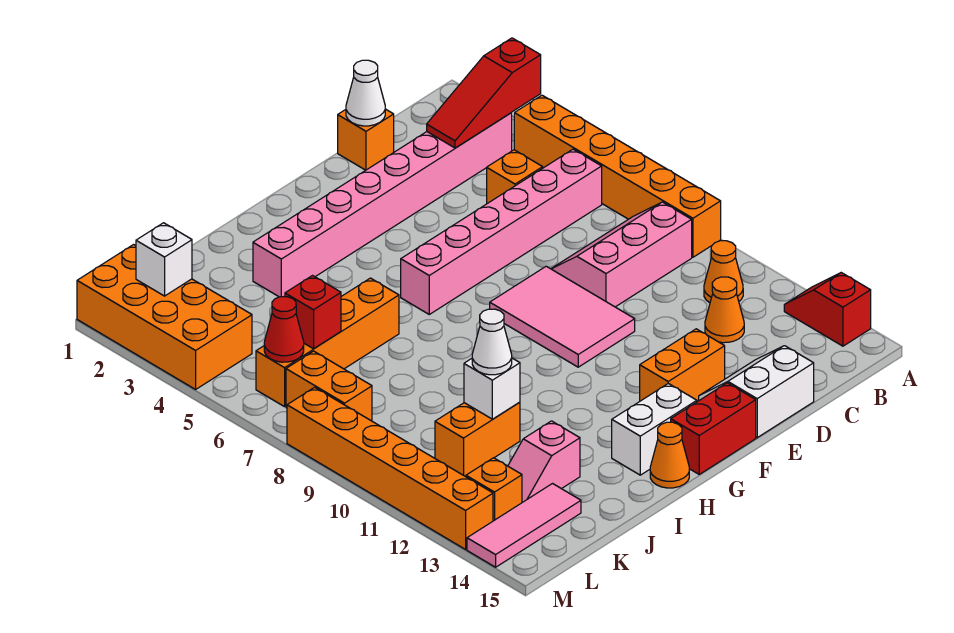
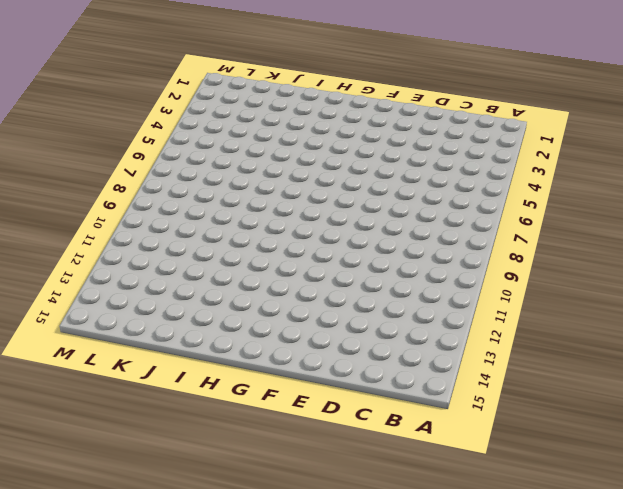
none -> orange brick A4:A9 level 1
none -> red slope A13:A14 level 1 top 14
none -> pink brick B3:I3 level 1
none -> pink brick B6:G6 level 1

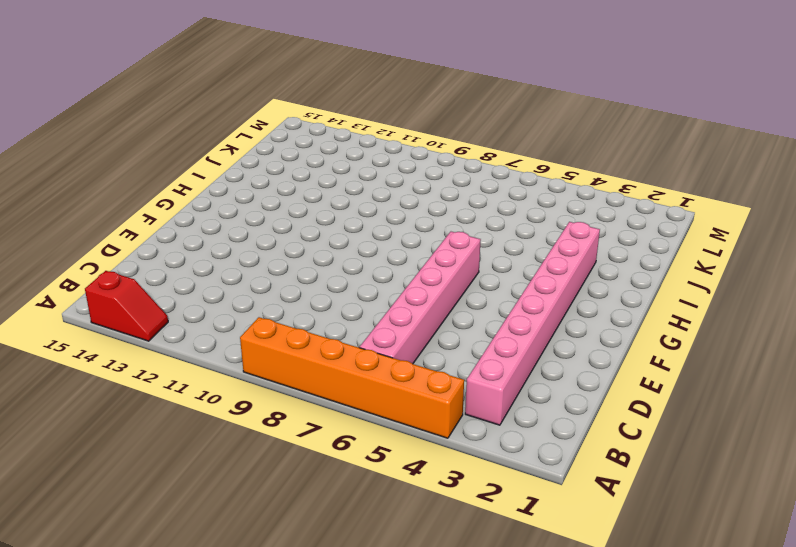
none -> pink slope B8:D9 level 1 top 9
none -> orange cone B11 level 1
none -> orange brick C5 level 1
none -> orange cone C12 level 1

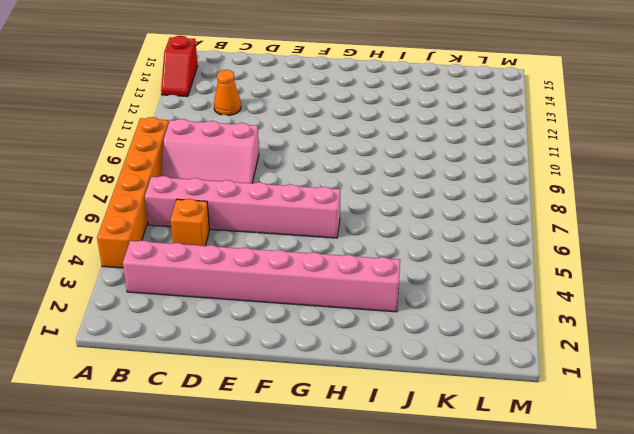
none -> orange cone B11 level 1
none -> orange brick D1 level 1
none -> white slope D14:E15 level 1 top 15
none -> pink tile E8:F10 level 1

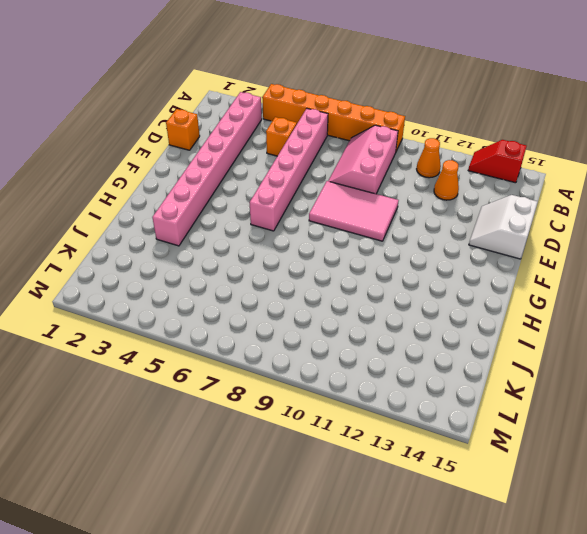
none -> orange brick E13:F13 level 1
none -> red brick F15:G15 level 1
none -> white brick G14:H14 level 1
none -> orange cone H15 level 1

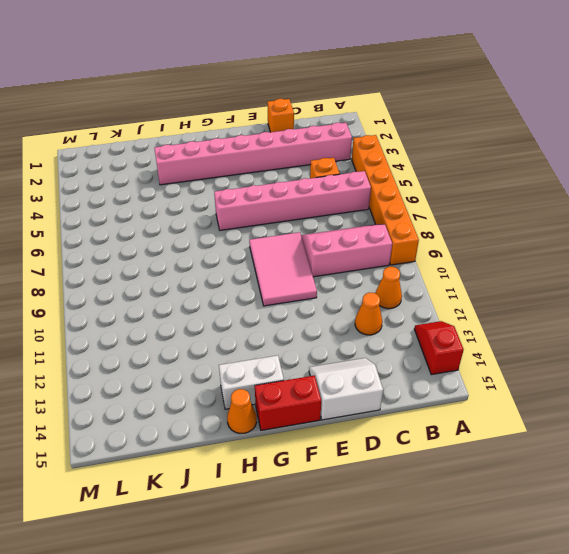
none -> orange brick E13:F13 level 1
none -> orange brick I6:L6 level 1
none -> orange brick J11:K11 level 1
none -> pink slope J13:K13 level 1 top J

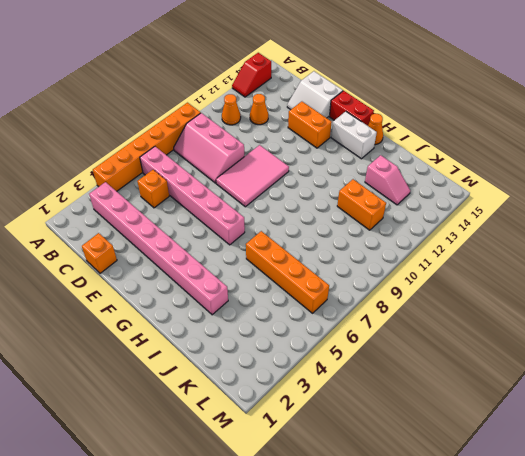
none -> pink tile K14:M14 level 1
none -> orange brick L1:M4 level 1
none -> orange brick L7:L8 level 1
none -> orange brick L13 level 1

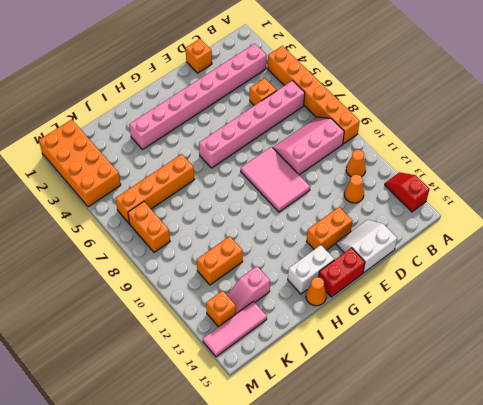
none -> orange brick M8:M13 level 1
none -> red slope A3:C3 level 2 top A
none -> white cone D1 level 2
none -> white brick J11 level 2

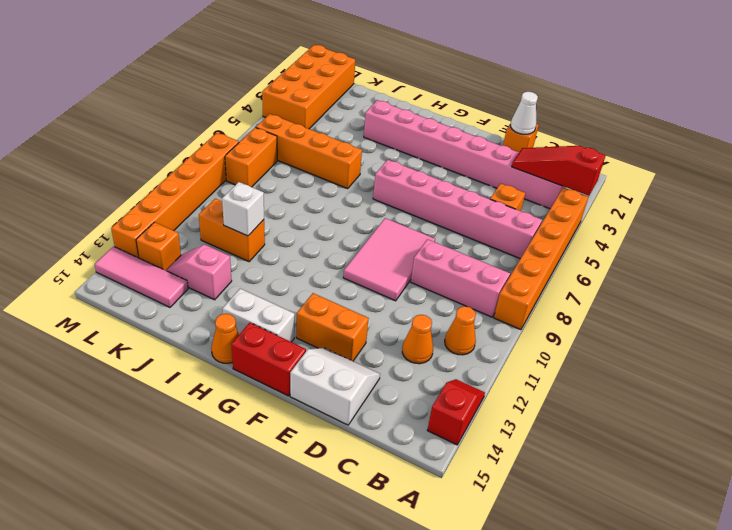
none -> red brick K6 level 2
none -> white brick L2 level 2
none -> red cone L6 level 2
none -> white cone J11 level 3

